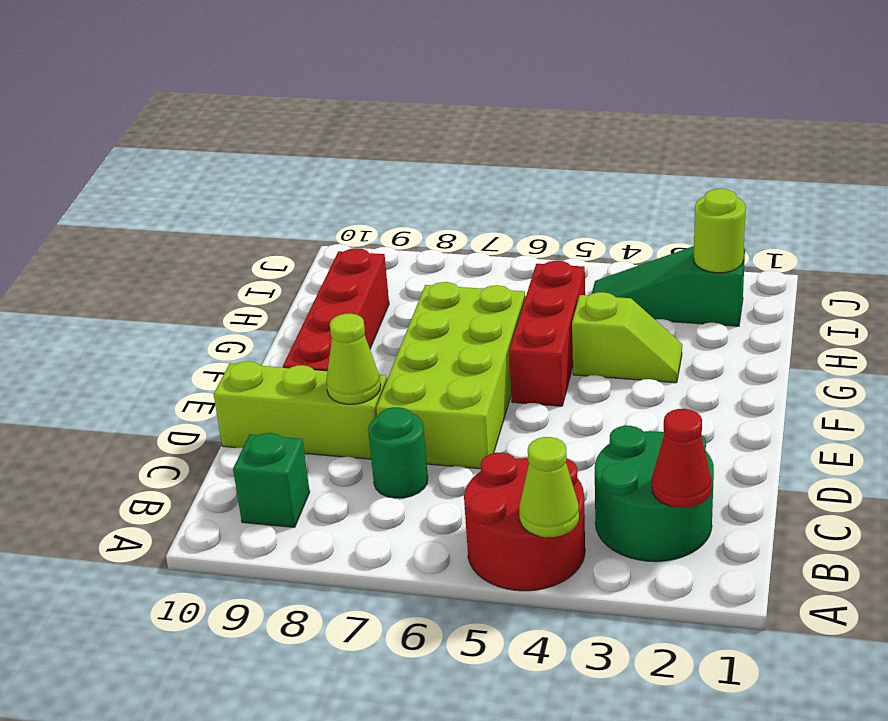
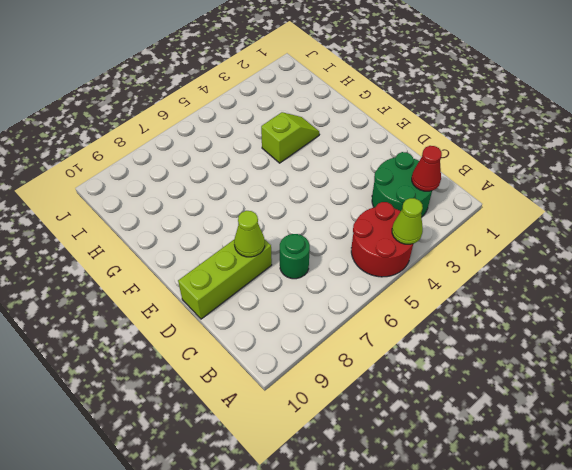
none -> green brick B9 level 1
none -> lime brick D6:G7 level 1
none -> red brick E9:H9 level 1

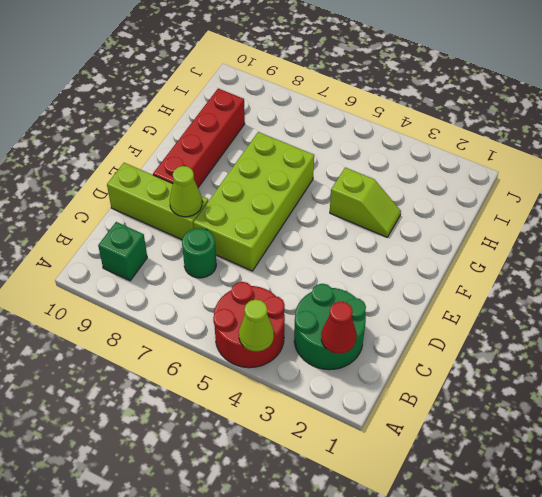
none -> red brick F5:H5 level 1
none -> green slope I2:I4 level 1 top 2
none -> lime round brick I2 level 2

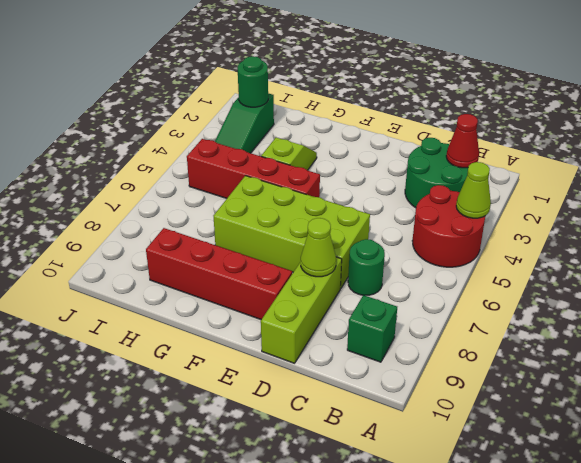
red brick F5:I5 level 1 -> red brick F5:H5 level 1
green round brick I2 level 2 -> lime round brick I2 level 2

